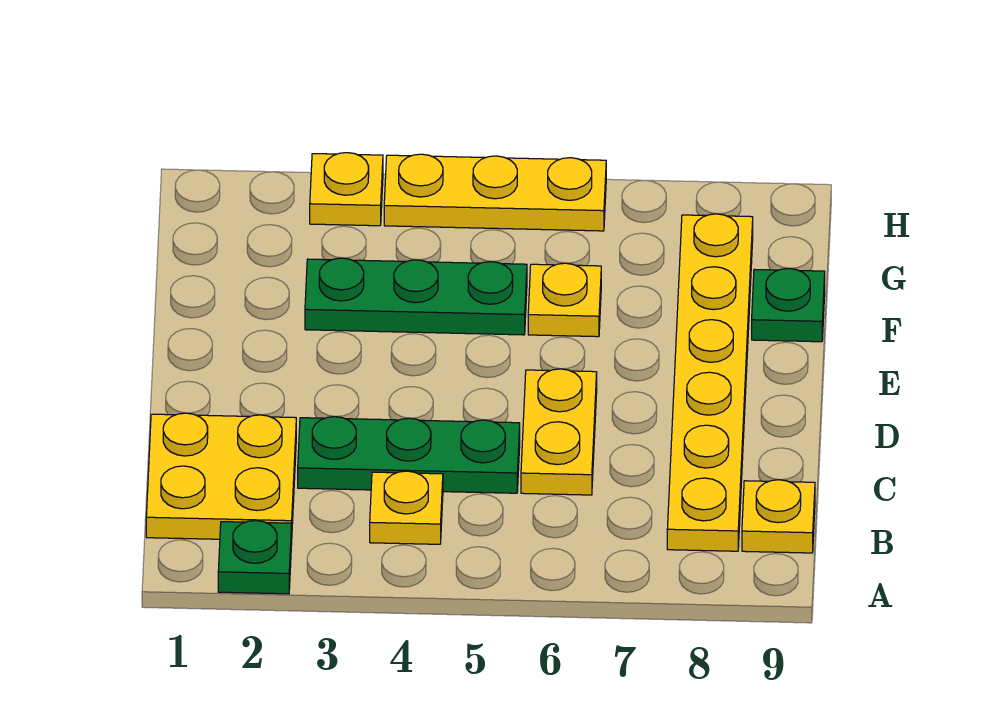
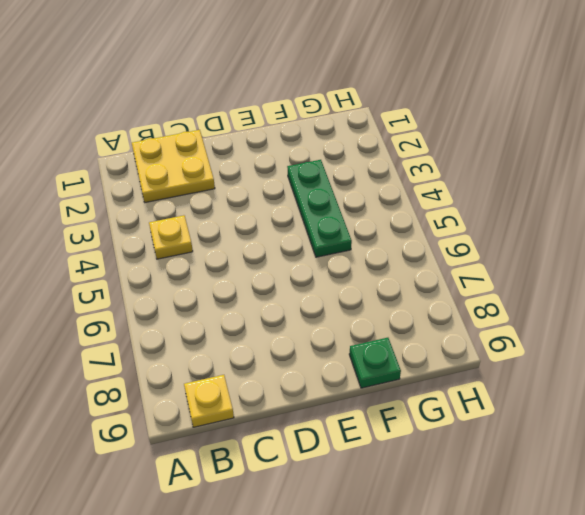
none -> green plate A2 level 1
none -> yellow plate B8:G8 level 1
none -> green plate C3:C5 level 1

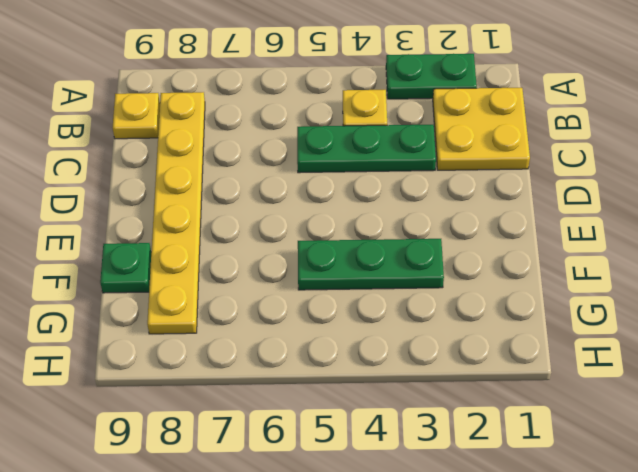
green plate A2:A3 level 1 -> green plate A2 level 1
none -> yellow plate C6:D6 level 1
none -> yellow plate F6 level 1
none -> yellow plate H3 level 1

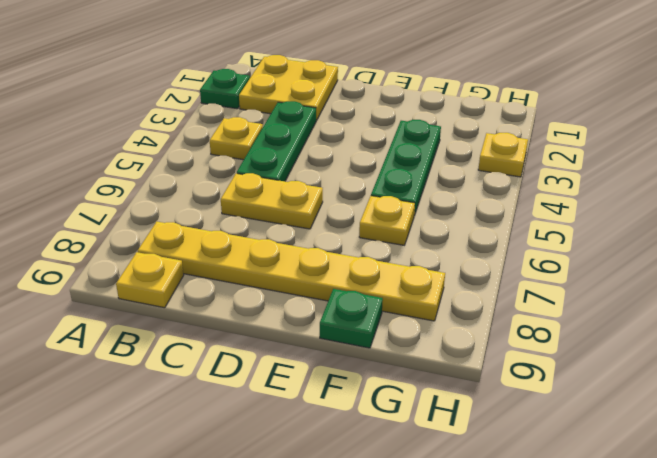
none -> yellow plate H4:H6 level 1

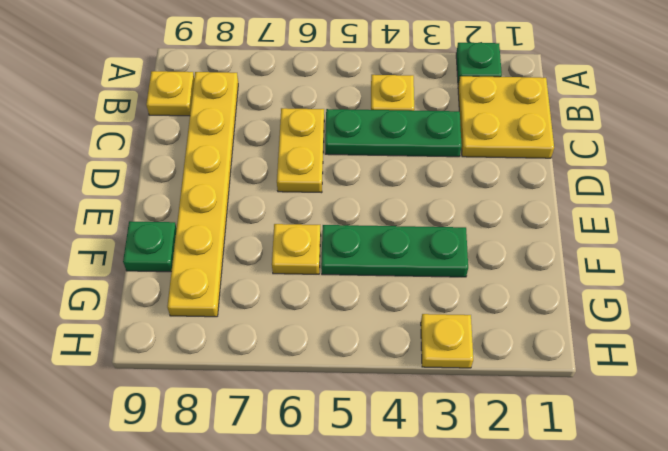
none -> yellow plate H4:H6 level 1

